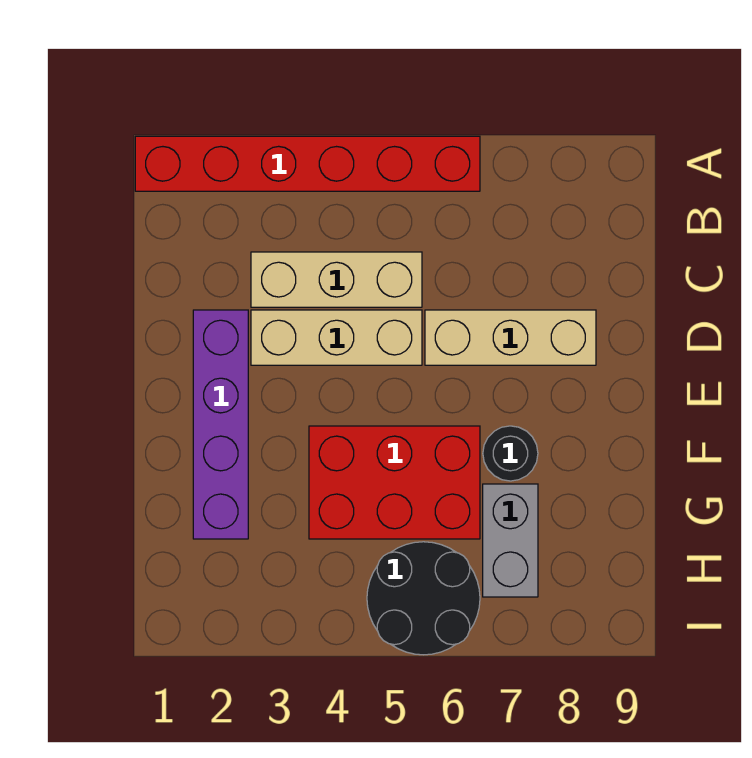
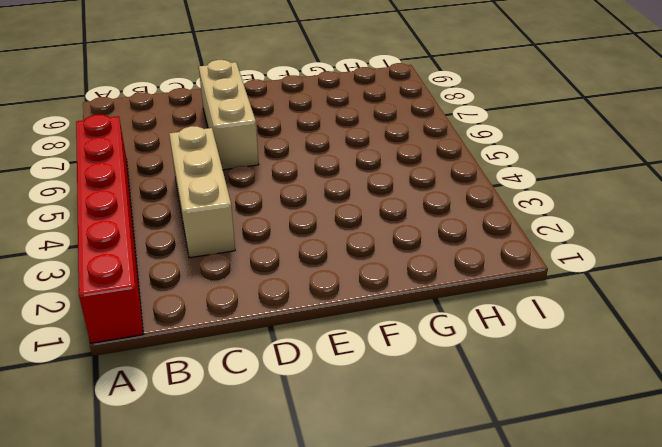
none -> purple brick D2:G2 level 1
none -> tan brick D3:D5 level 1

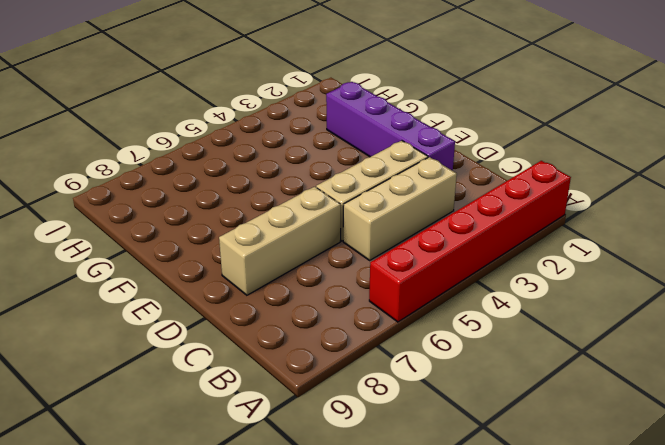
none -> red brick F4:G6 level 1
none -> black round brick F7 level 1

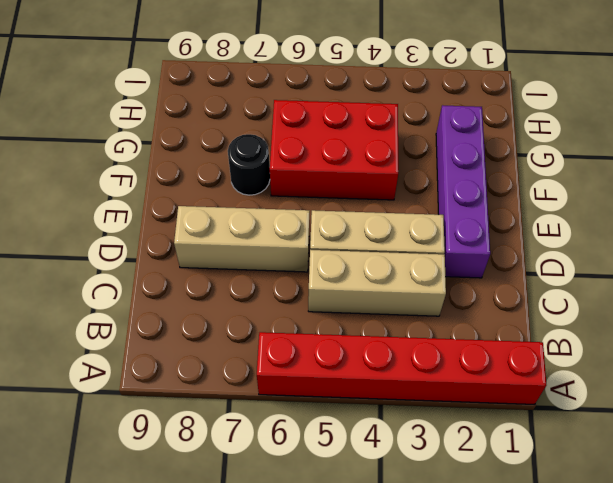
none -> grey brick G7:H7 level 1
none -> black round brick H5:I6 level 1

